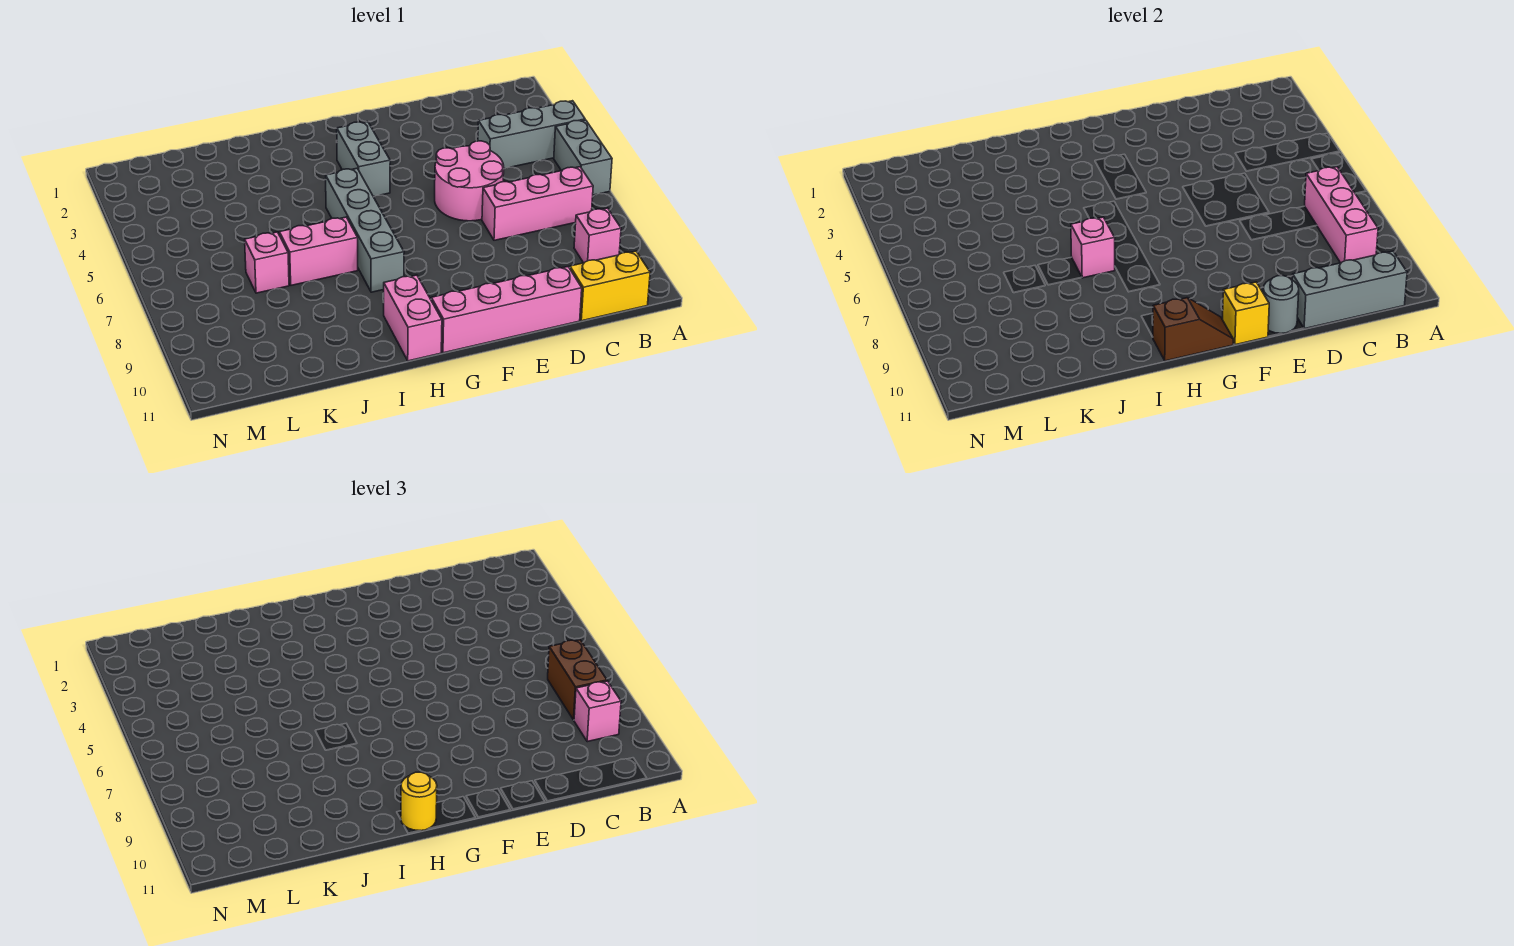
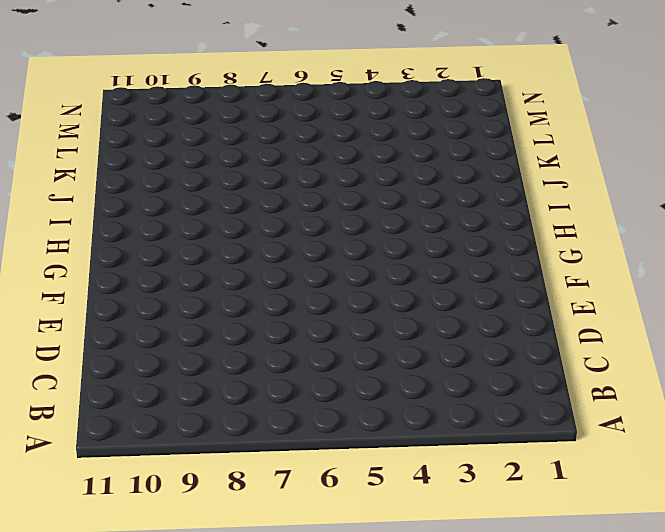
none -> grey brick A4:C4 level 1
none -> grey brick A5:A6 level 1
none -> pink brick B7:D7 level 1

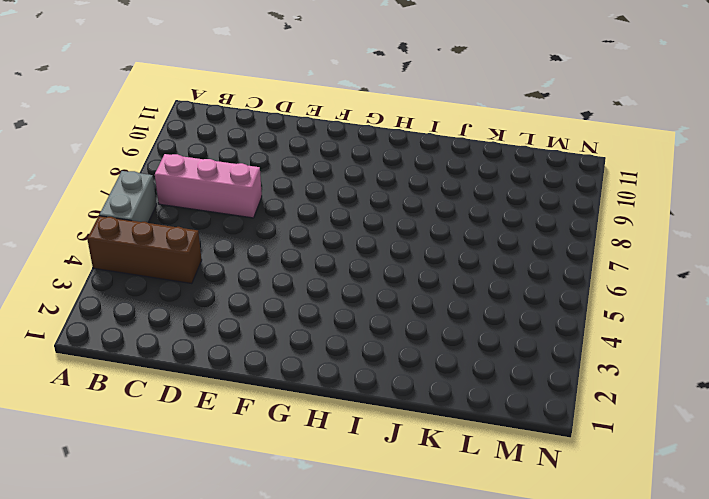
brown brick A4:C4 level 1 -> grey brick A4:C4 level 1
none -> pink brick B9 level 1
none -> yellow brick B11:C11 level 1
none -> pink round brick D5:E6 level 1

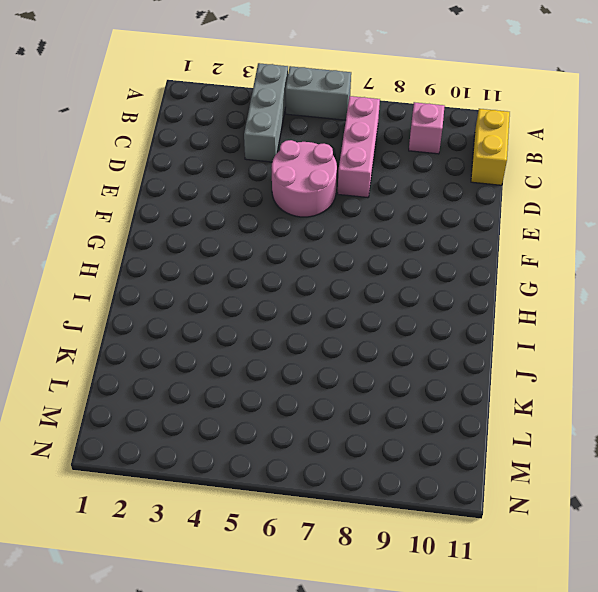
none -> pink brick D11:G11 level 1
none -> grey brick G3:G4 level 1
none -> grey brick H5:H8 level 1

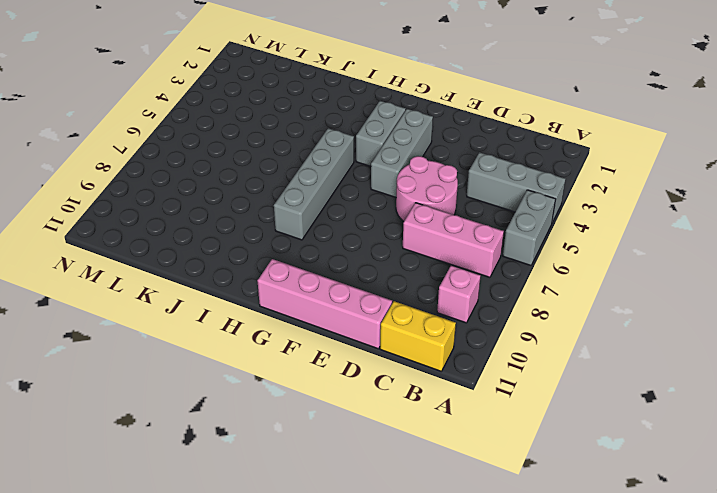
grey brick F3:F5 level 1 -> grey brick B11:D11 level 2
none -> pink brick H10:H11 level 1
none -> pink brick I7:J7 level 1
none -> pink brick K7 level 1

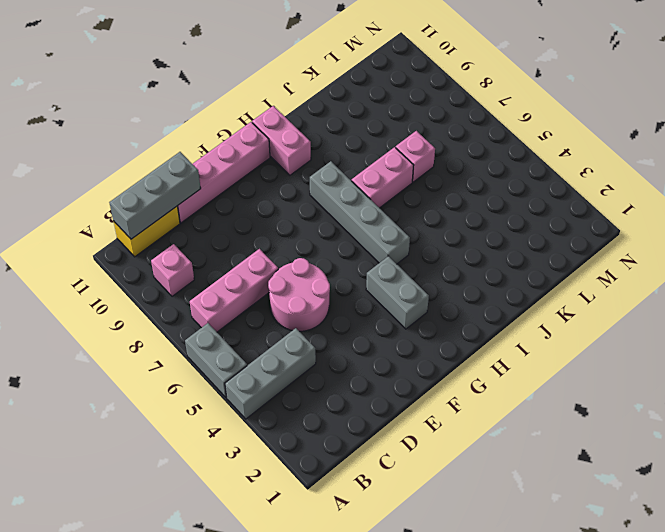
none -> pink brick B7:B9 level 2
none -> grey round brick E11 level 2
none -> yellow brick F11 level 2

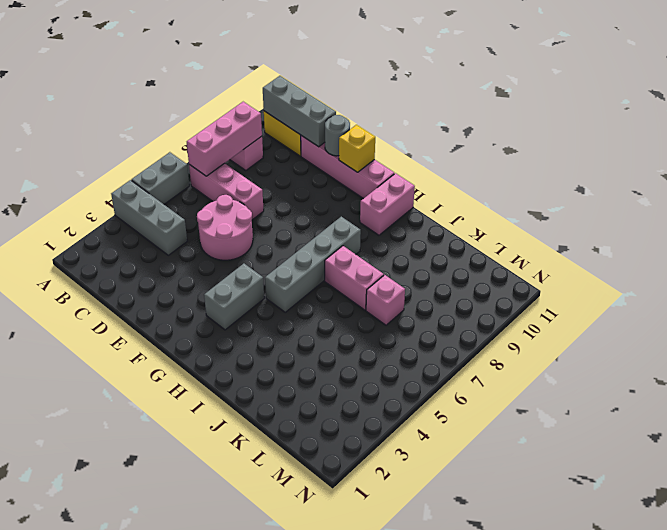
none -> brown slope G11:H11 level 2 top H
none -> pink brick I7 level 2
none -> brown brick B7:B8 level 3

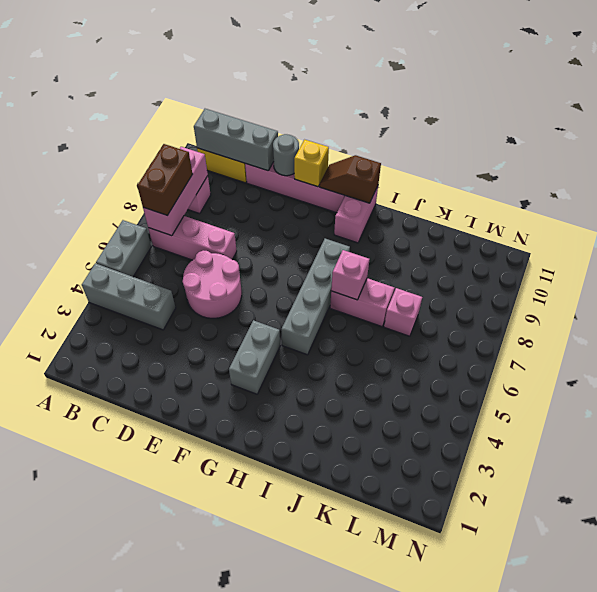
none -> pink brick B9 level 3
none -> yellow round brick H11 level 3

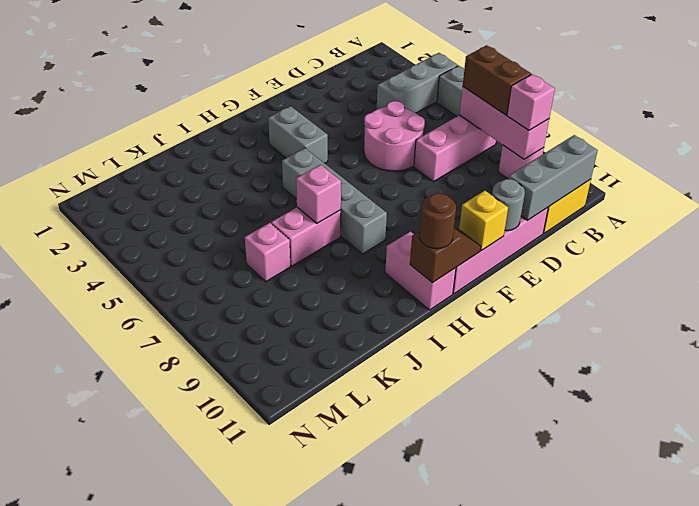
brown round brick H11 level 3 -> yellow round brick H11 level 3

